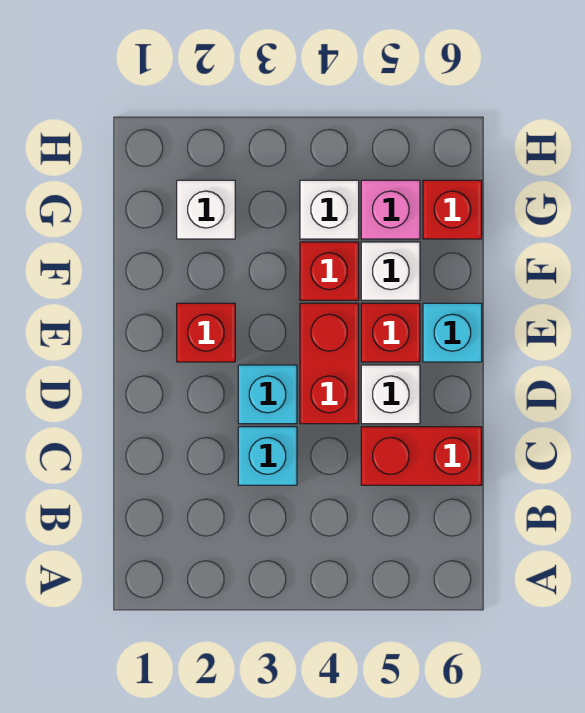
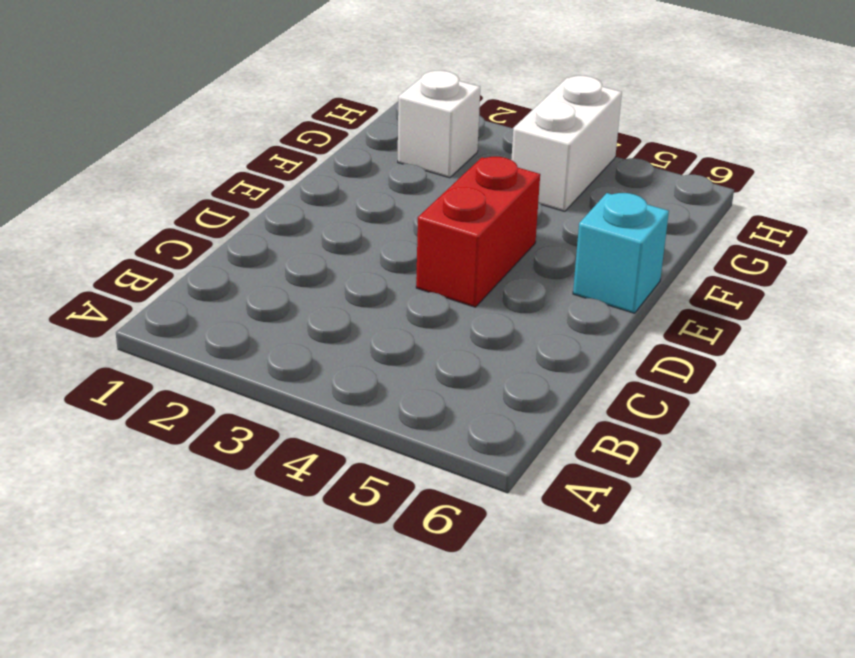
white brick G4:H4 level 1 -> white brick G4 level 1
none -> cyan brick C3 level 1
none -> red brick C5:C6 level 1
none -> cyan brick D3 level 1

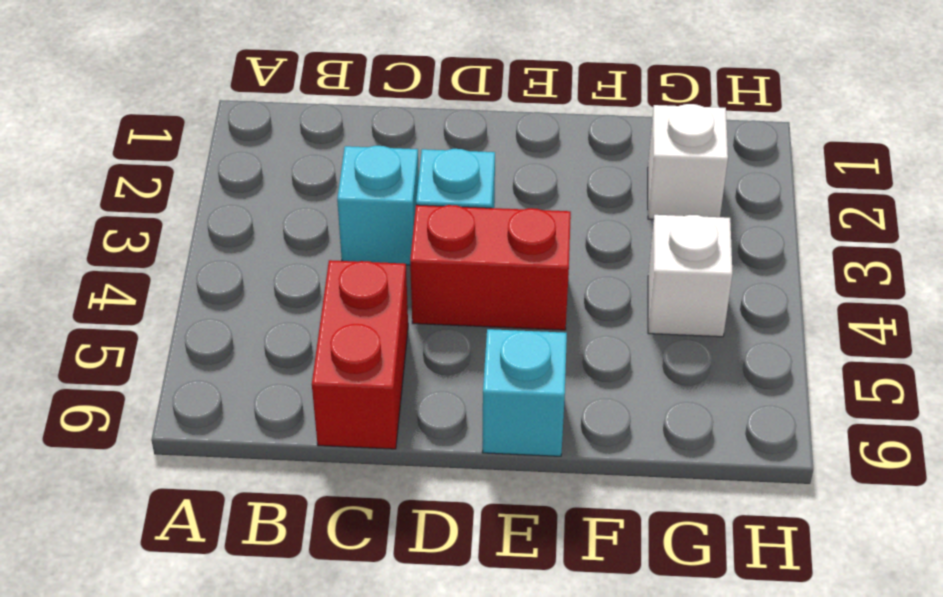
none -> white brick D5 level 1
none -> red brick E2 level 1
none -> red brick E5 level 1

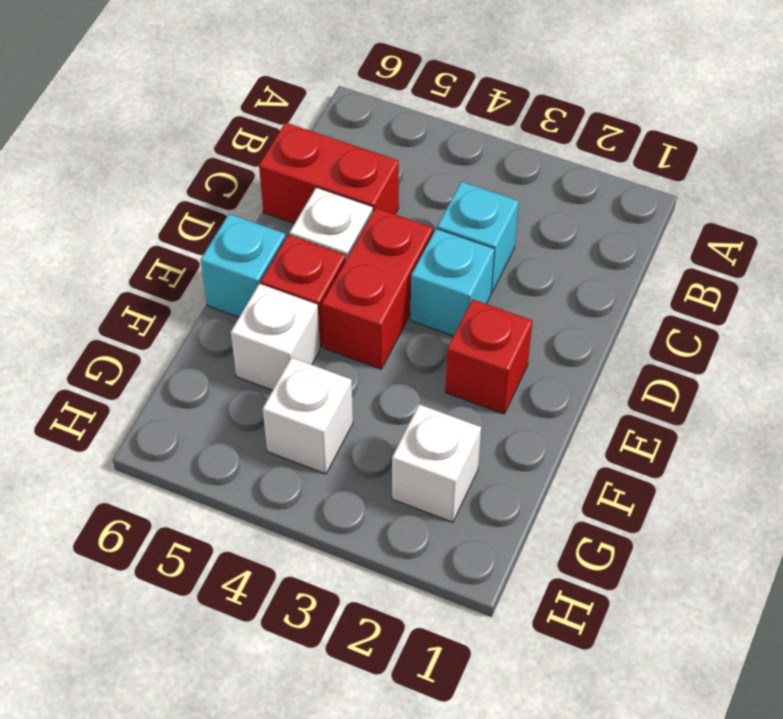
none -> red brick F4 level 1
none -> pink brick G5 level 1
none -> red brick G6 level 1

